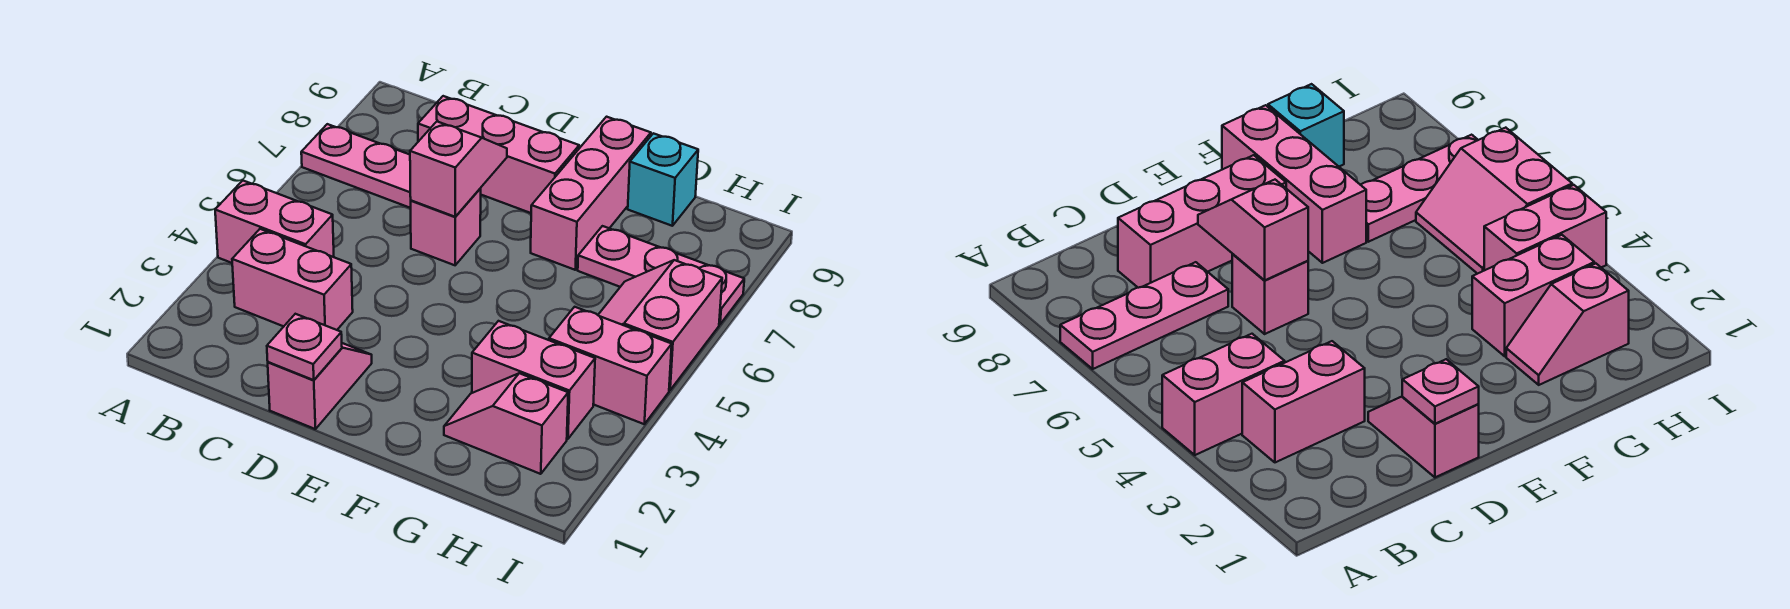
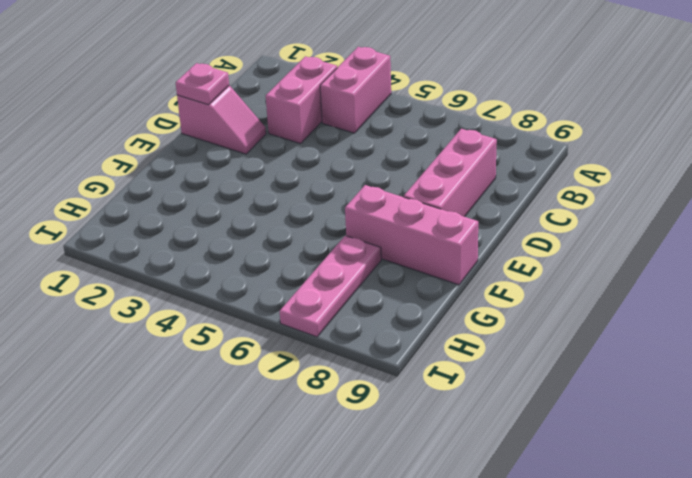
none -> pink plate A7:C7 level 1
none -> pink brick D6 level 1
none -> pink slope G2:H2 level 1 top H

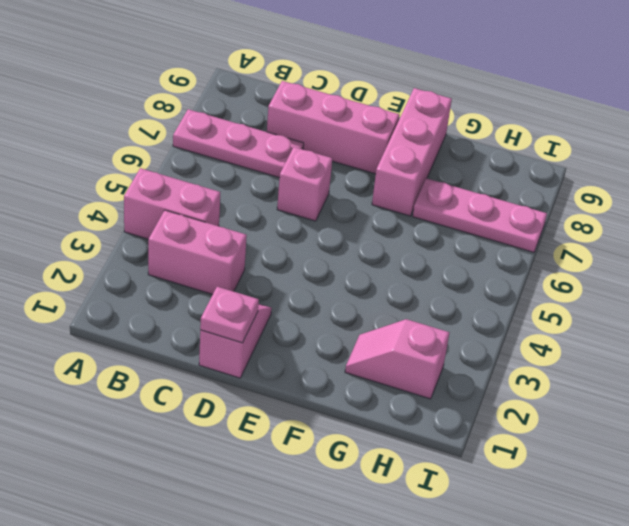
none -> pink brick G3:H3 level 1
none -> cyan brick G9 level 1
none -> pink brick H4:I4 level 1

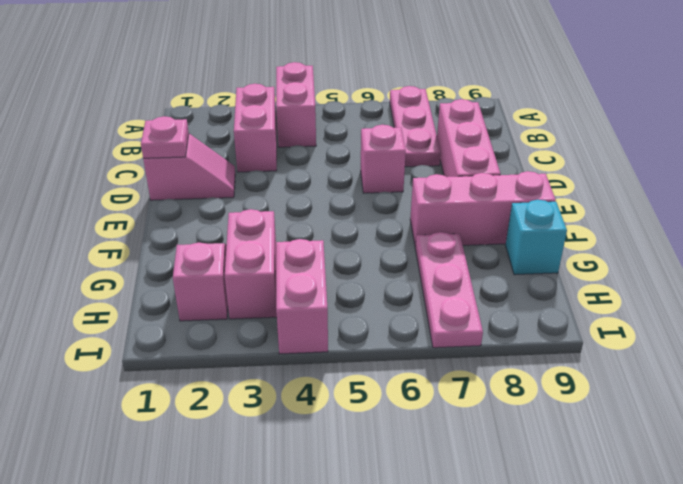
none -> pink slope H5:I6 level 1 top I
none -> pink slope D6:D7 level 2 top 6

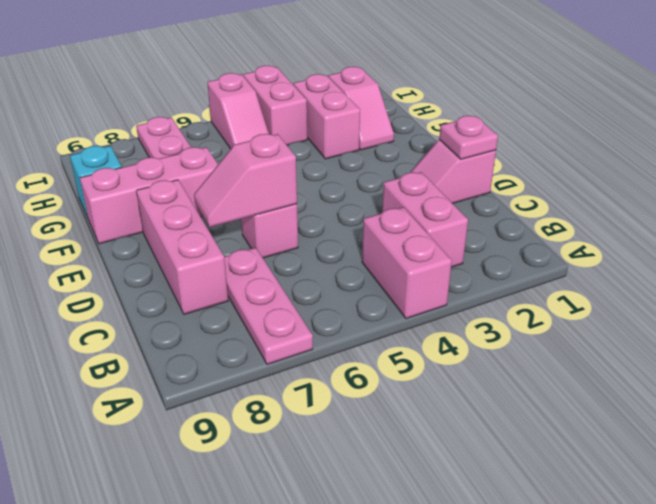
pink slope H5:I5 level 1 top I -> pink slope H5:I6 level 1 top I

